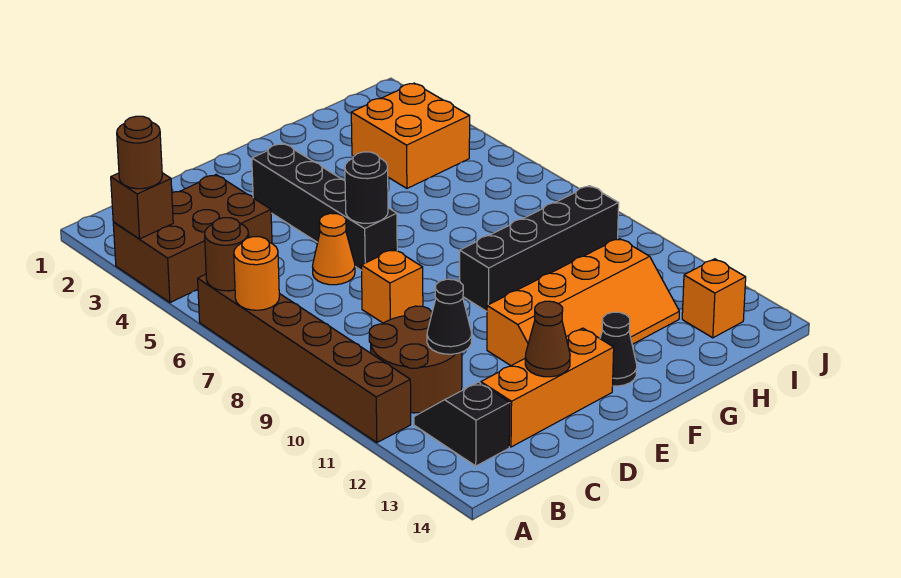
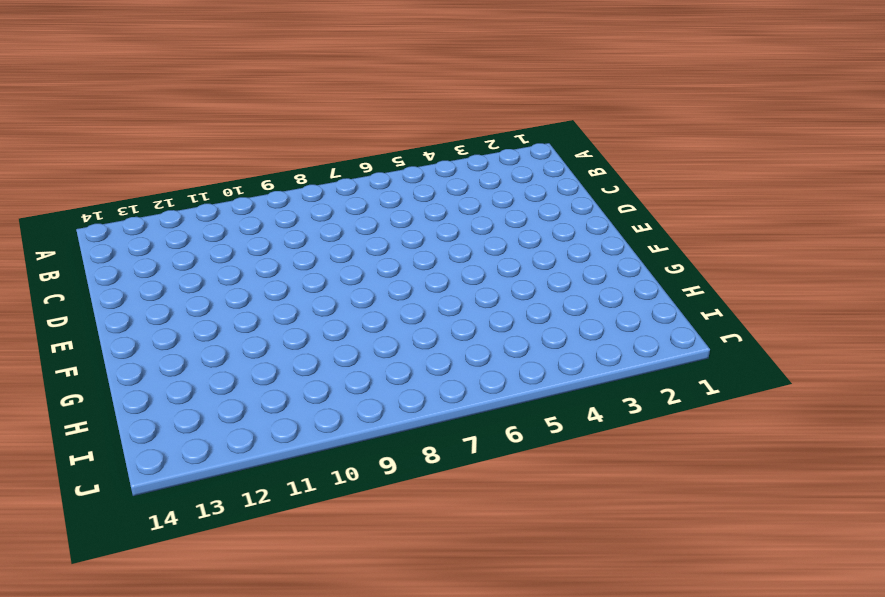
none -> brown brick A3:C4 level 1
none -> brown brick A6:A11 level 1
none -> brown round brick B10:C11 level 1

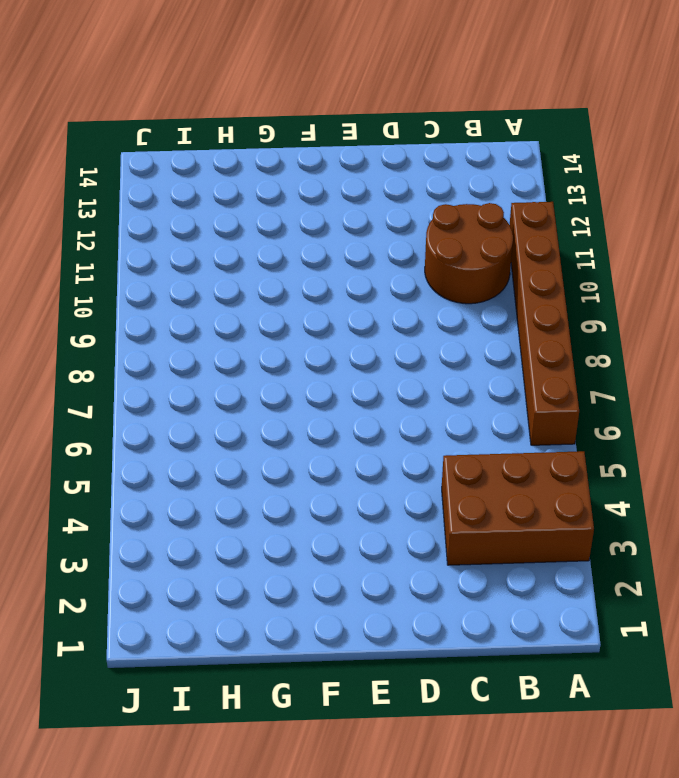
none -> black slope B12:B13 level 1 top 13
none -> orange brick C13:E13 level 1
none -> orange cone D6 level 1

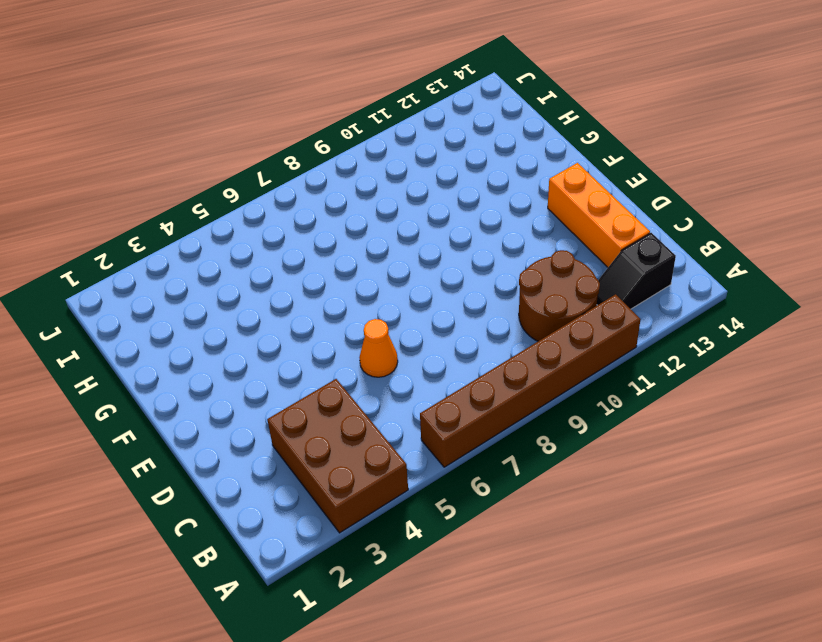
none -> orange brick D8 level 1
none -> black brick E3:E6 level 1
none -> orange slope E11:H12 level 1 top 11

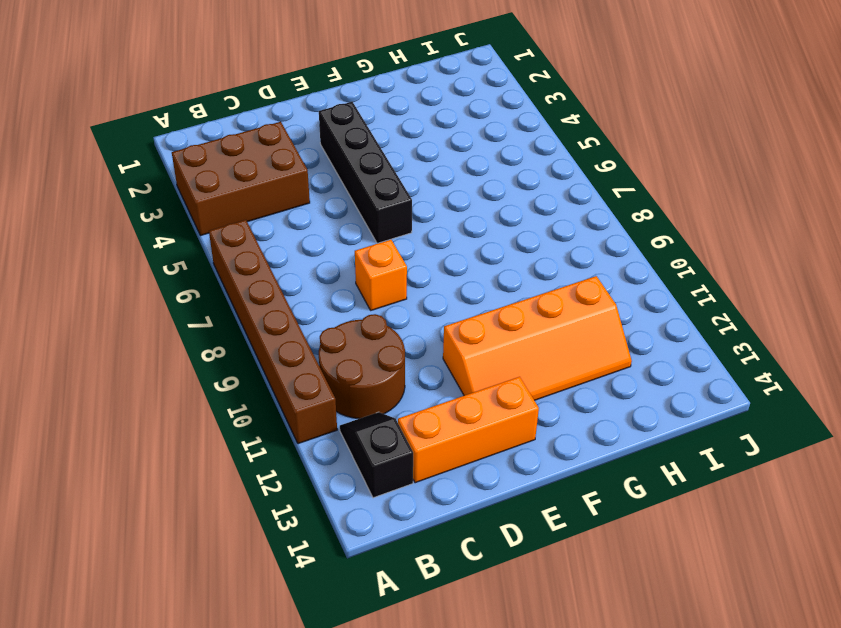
none -> orange cone D6 level 1
none -> black brick F9:I9 level 1
none -> black cone F13 level 1

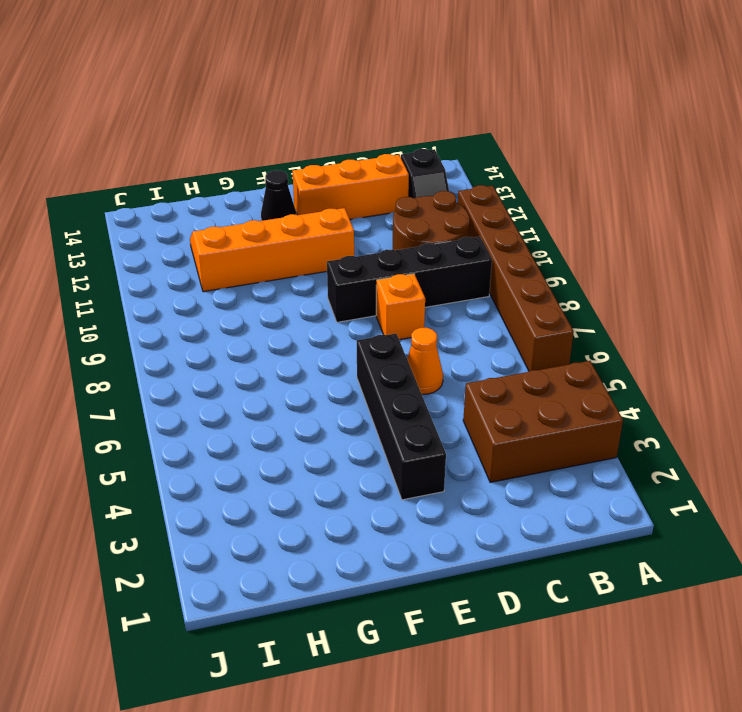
black brick B9:E9 level 1 -> black brick F9:I9 level 1
none -> orange brick H3:I4 level 1
none -> orange brick I13 level 1
none -> brown brick A3 level 2

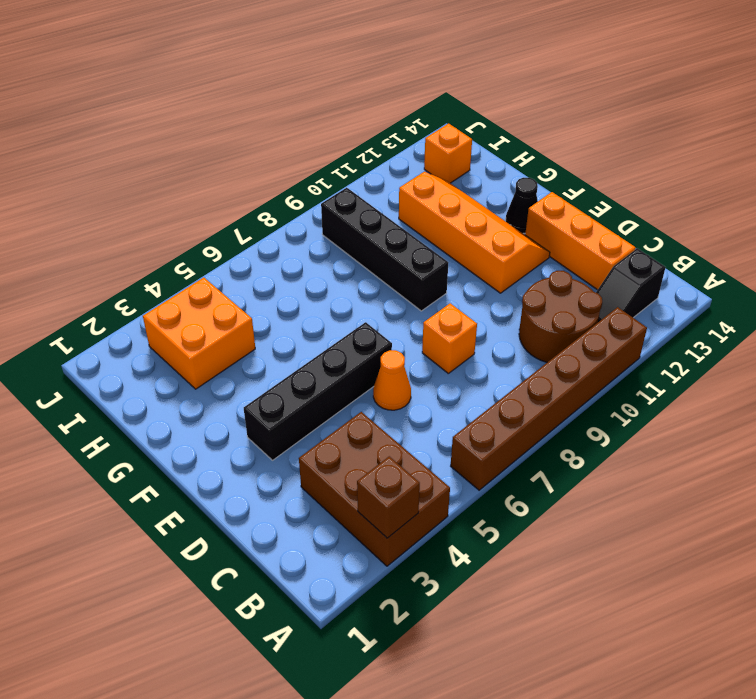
none -> brown round brick A6 level 2
none -> orange round brick A7 level 2
none -> black cone C11 level 2

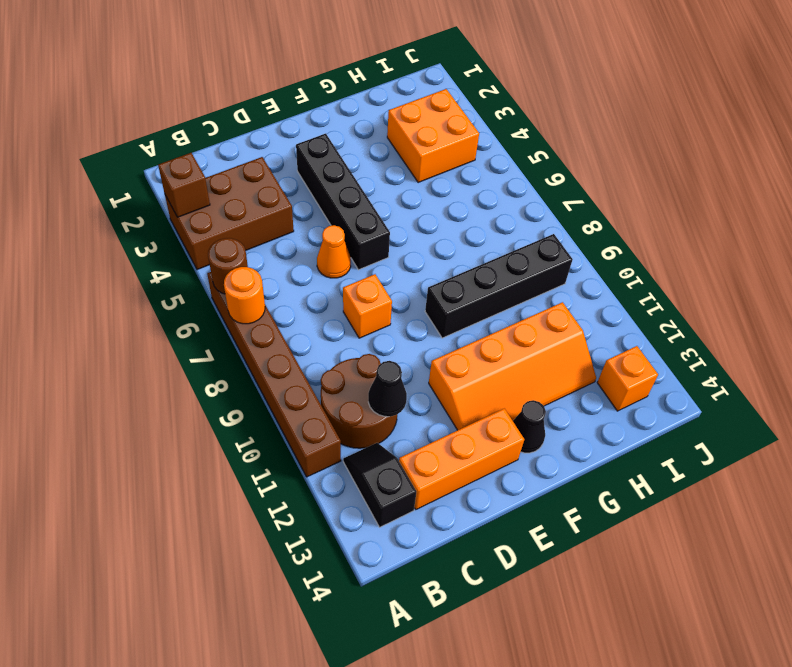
none -> brown cone D13 level 2
none -> black round brick E6 level 2
none -> brown round brick A3 level 3

